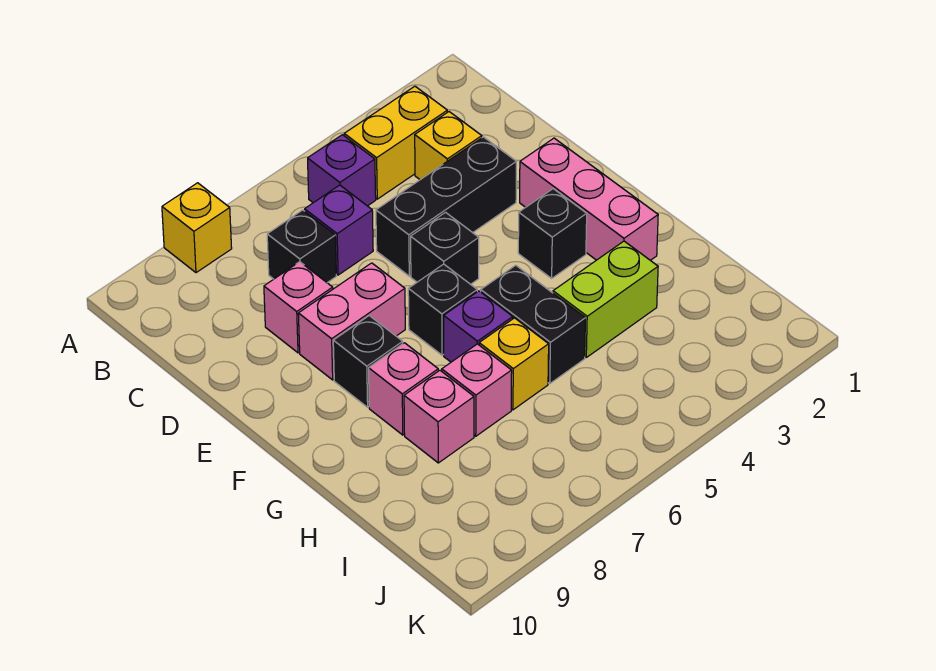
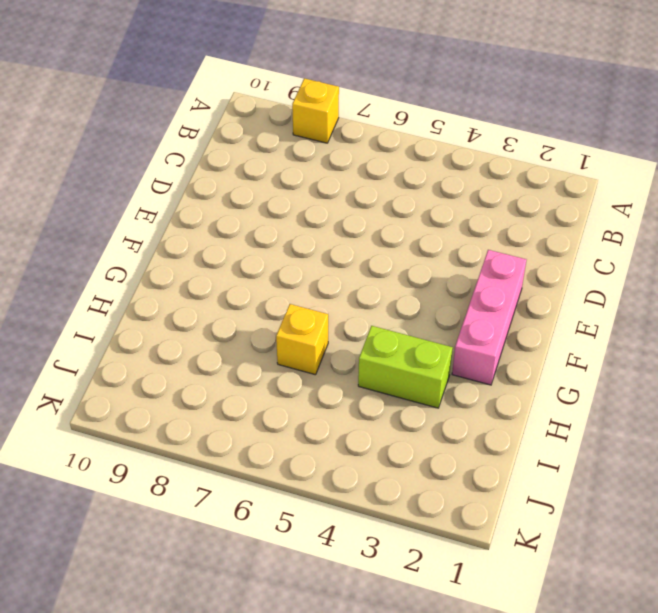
none -> yellow brick B3:B4 level 1
none -> purple brick B5 level 1
none -> yellow brick C3 level 1

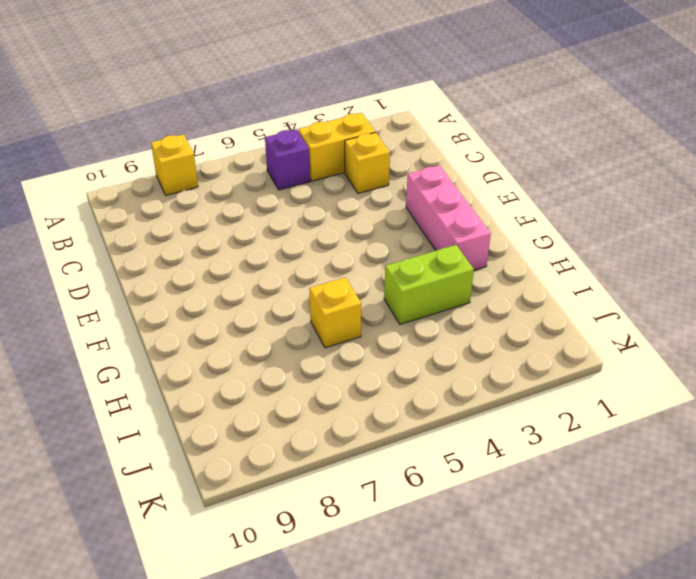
none -> purple brick C6 level 1
none -> black brick C7 level 1
none -> black brick D3:D5 level 1

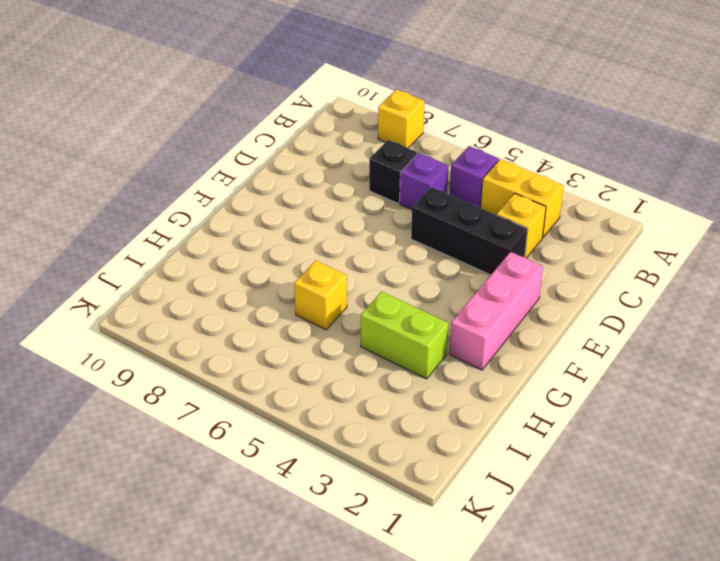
none -> pink brick D8 level 1
none -> black brick E5 level 1
none -> pink brick E7:E8 level 1

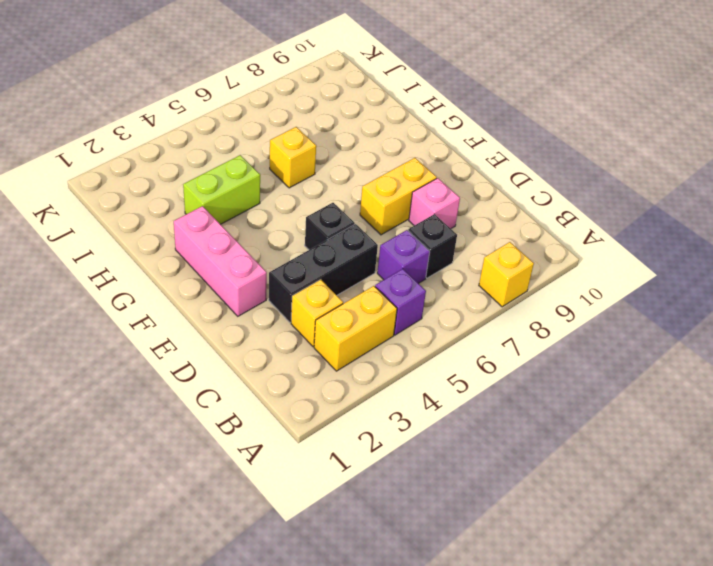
yellow brick E7:E8 level 1 -> pink brick E7:E8 level 1
none -> black brick F3 level 1
none -> black brick F6 level 1
none -> black brick F8 level 1

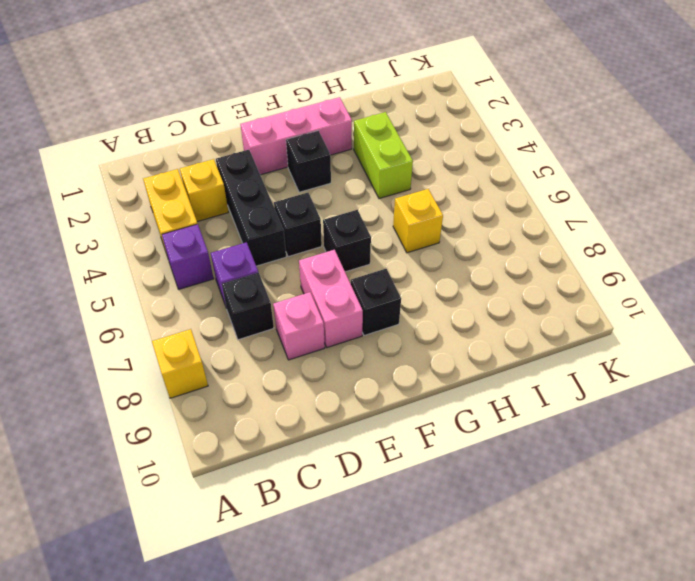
none -> black brick G5:H5 level 1
none -> purple brick G6 level 1
none -> pink brick G8 level 1

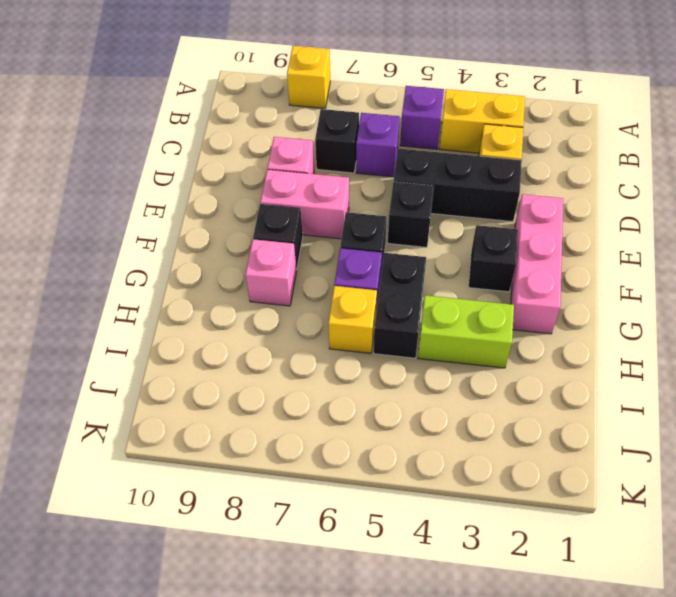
none -> pink brick H7 level 1
none -> pink brick H8 level 1

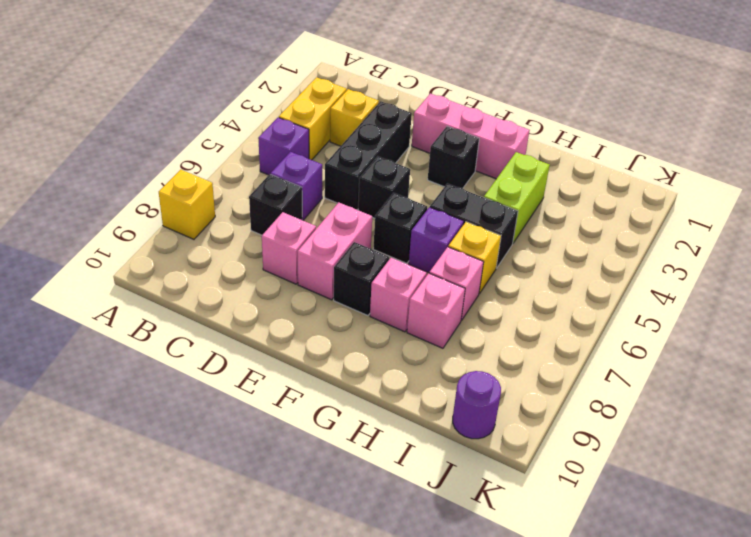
purple round brick J10 level 1 -> none

